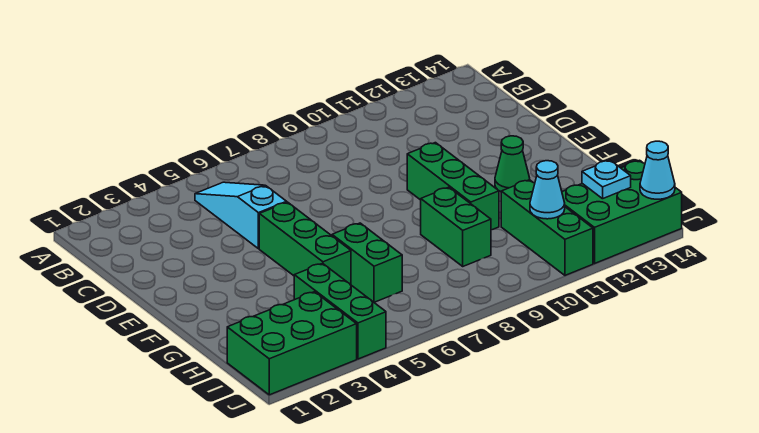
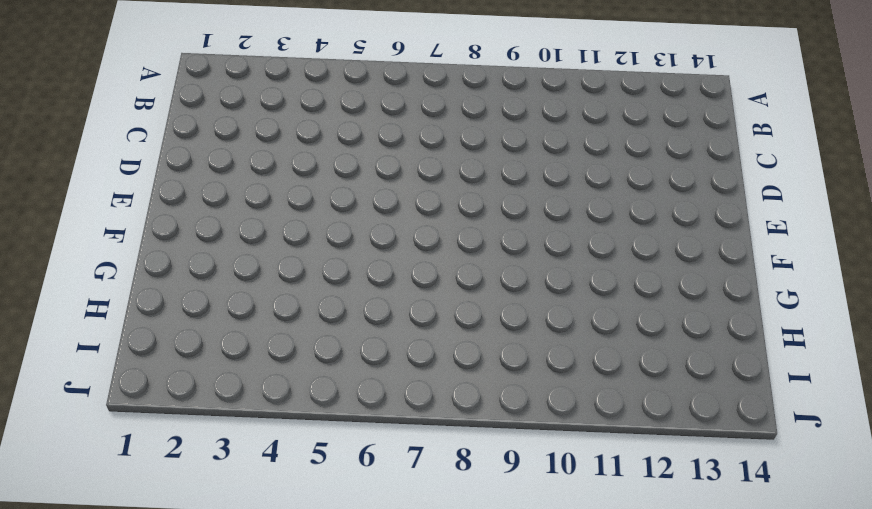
none -> cyan slope B5:D5 level 1 top D
none -> green brick E5:G5 level 1
none -> green brick E10:G10 level 1

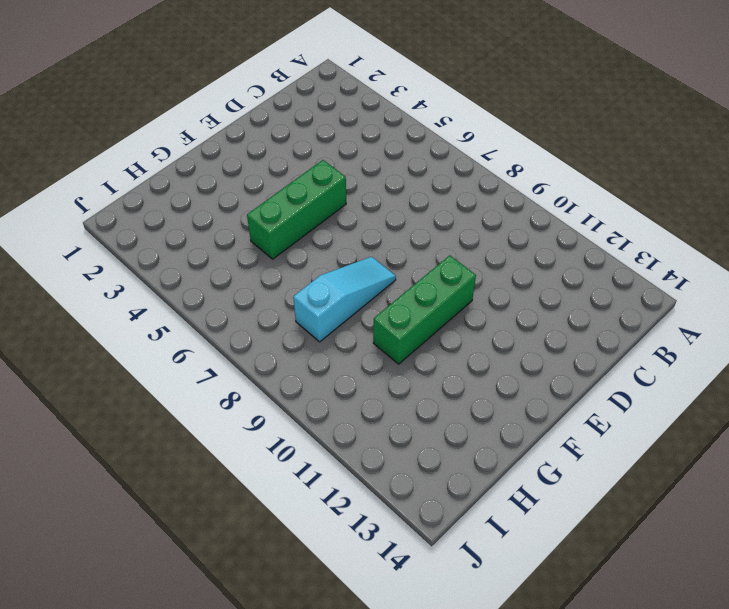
cyan slope F8:H8 level 1 top H -> cyan slope B5:D5 level 1 top D
none -> green cone F12 level 1
none -> green brick G6:H6 level 1
none -> green brick G9:H9 level 1

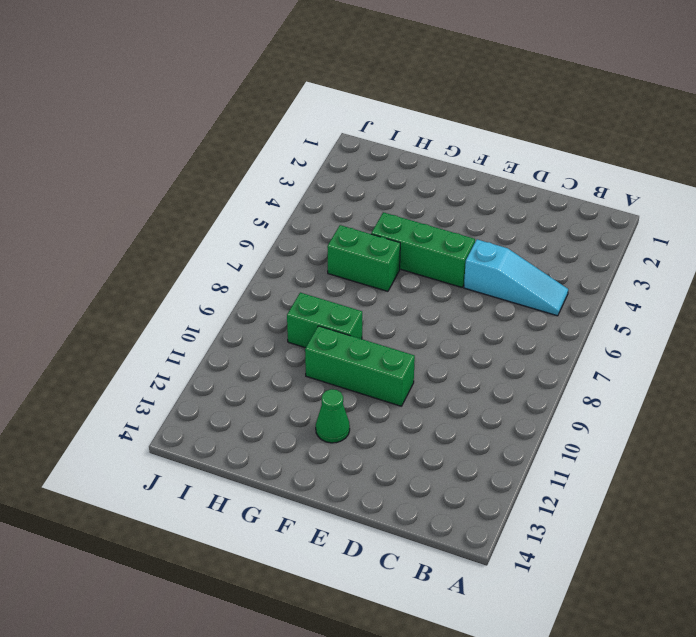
none -> green brick H4:J4 level 1
none -> green brick H11:J11 level 1
none -> green brick I1:J3 level 1

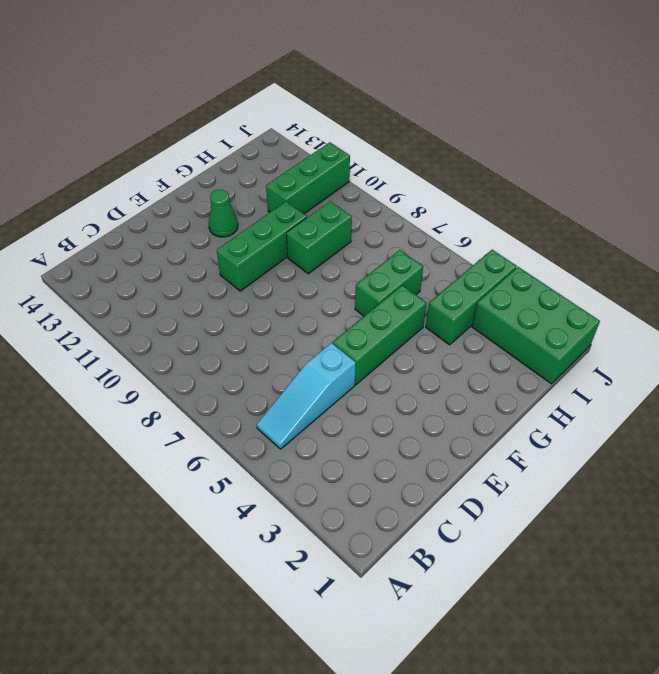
none -> green brick I12:J14 level 1
none -> cyan cone I11 level 2
none -> cyan plate I13 level 2

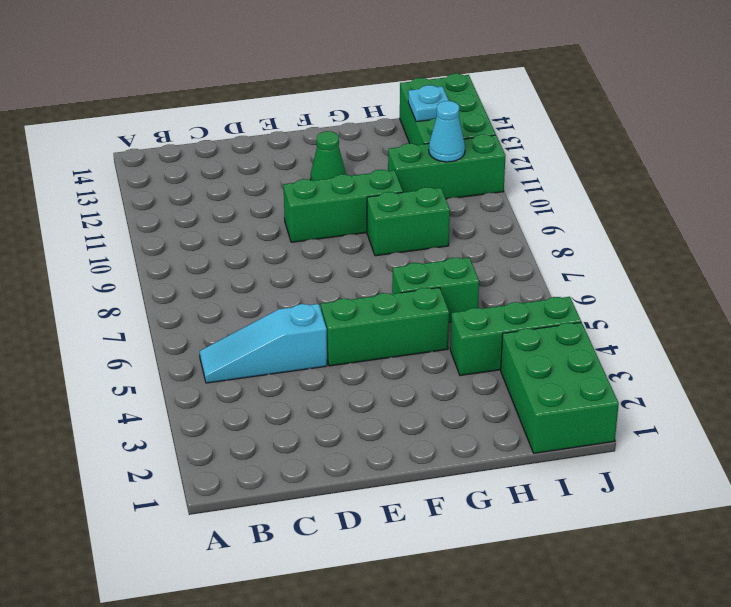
none -> cyan cone J14 level 2

